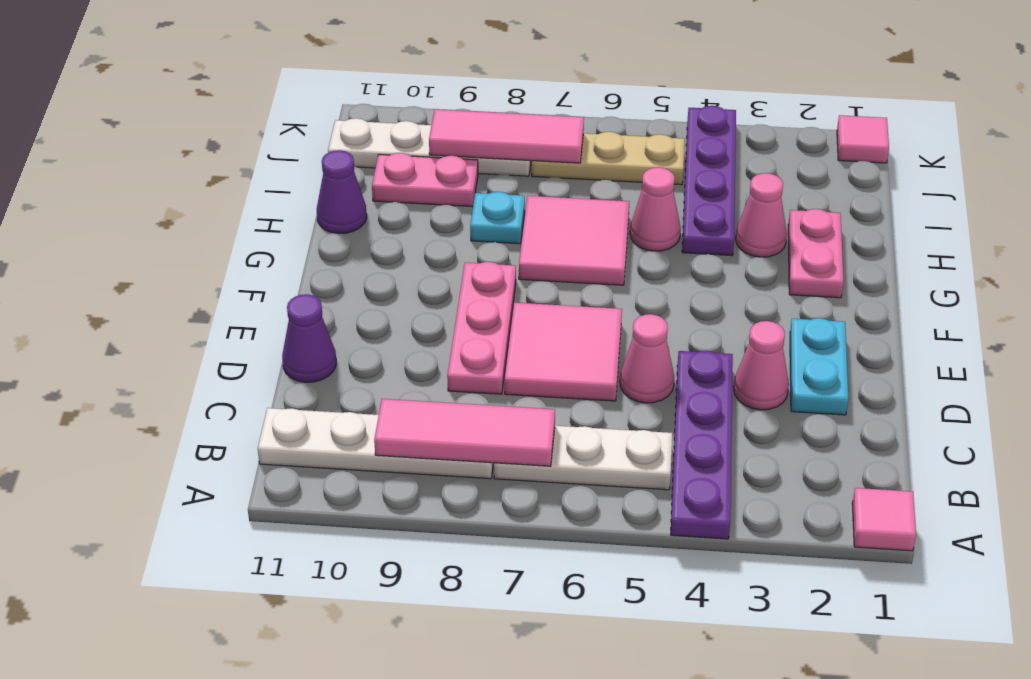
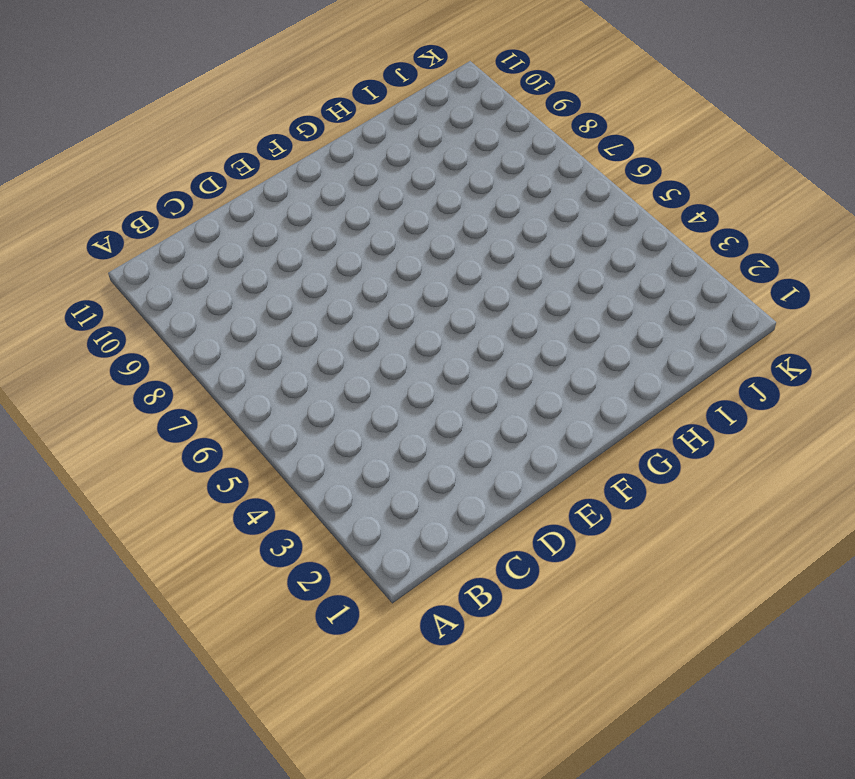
none -> pink tile A1 level 1
none -> purple plate A4:D4 level 1
none -> white plate B5:B7 level 1

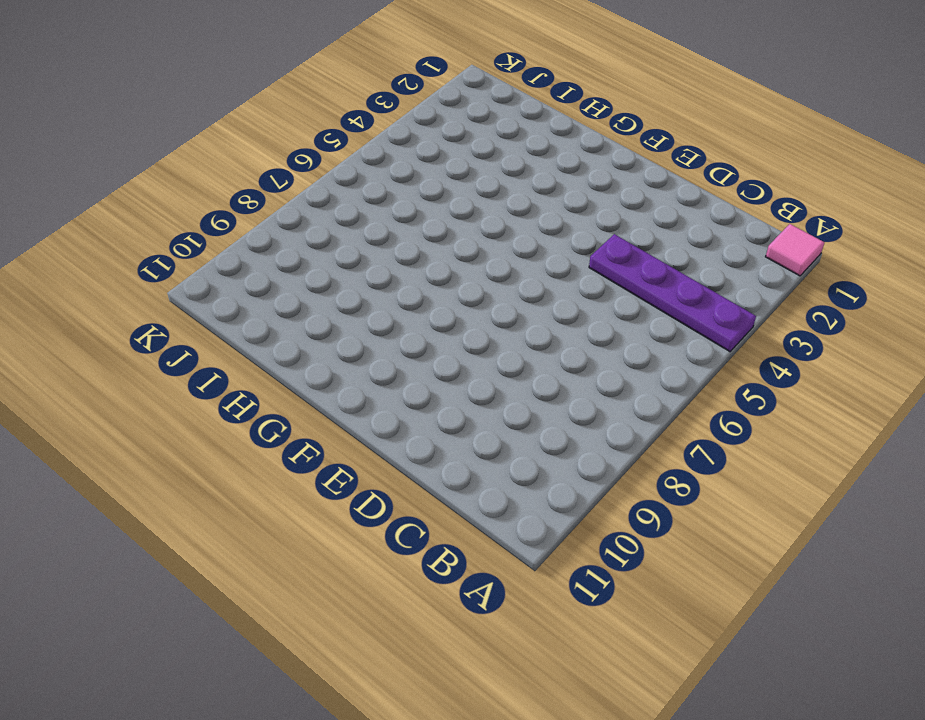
none -> white plate B5:B7 level 1
none -> white plate B8:B11 level 1
none -> cyan plate D2:E2 level 1

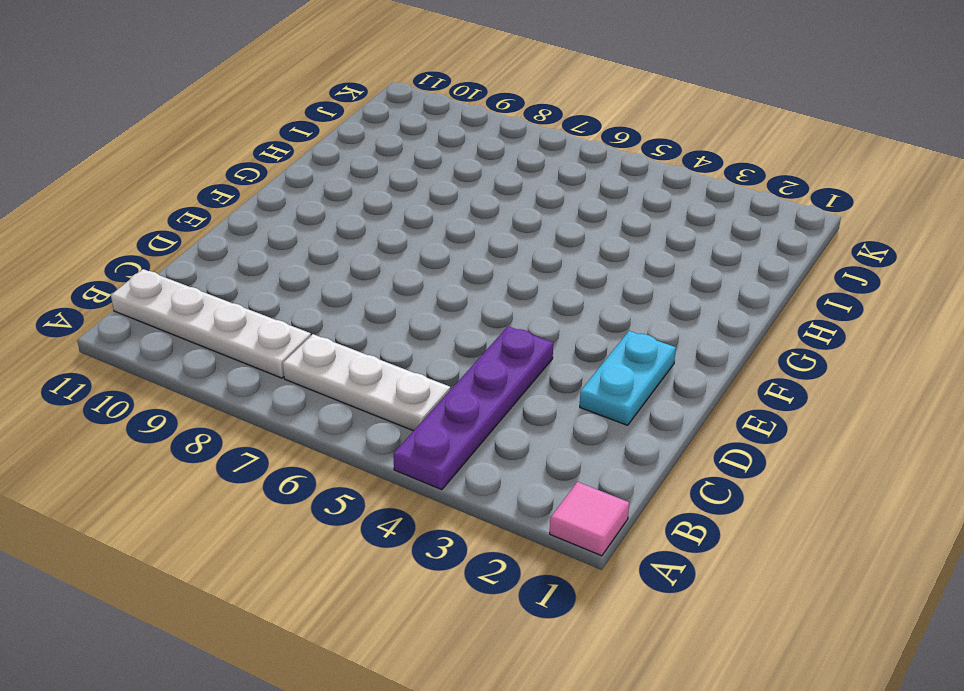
none -> pink cone D3 level 1
none -> pink cone D5 level 1
none -> pink tile D6:E7 level 1

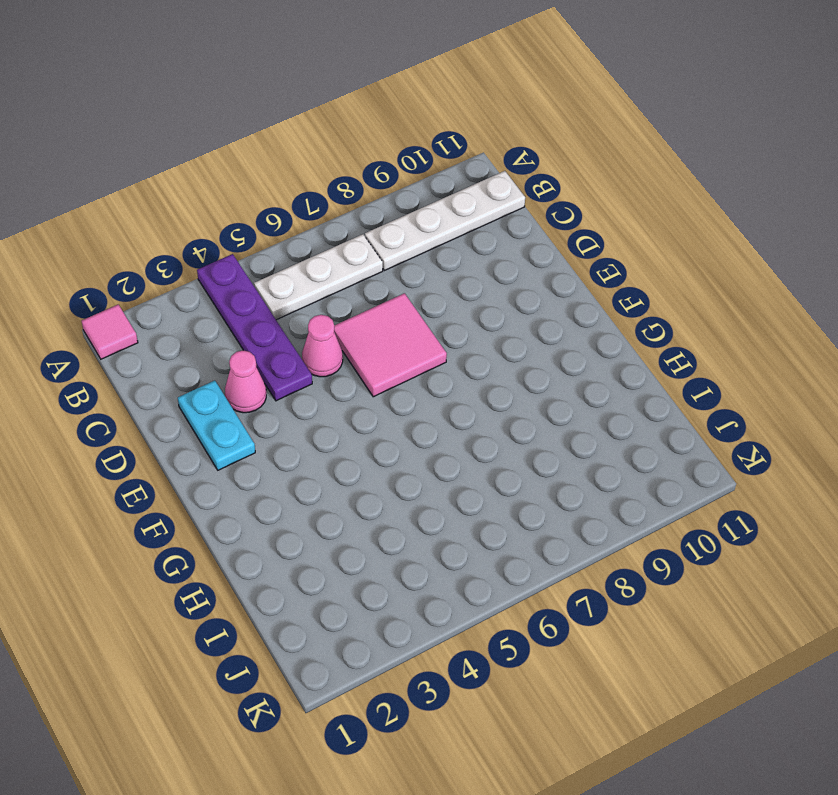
none -> pink plate D8:F8 level 1
none -> purple cone D11 level 1
none -> pink plate G2:H2 level 1

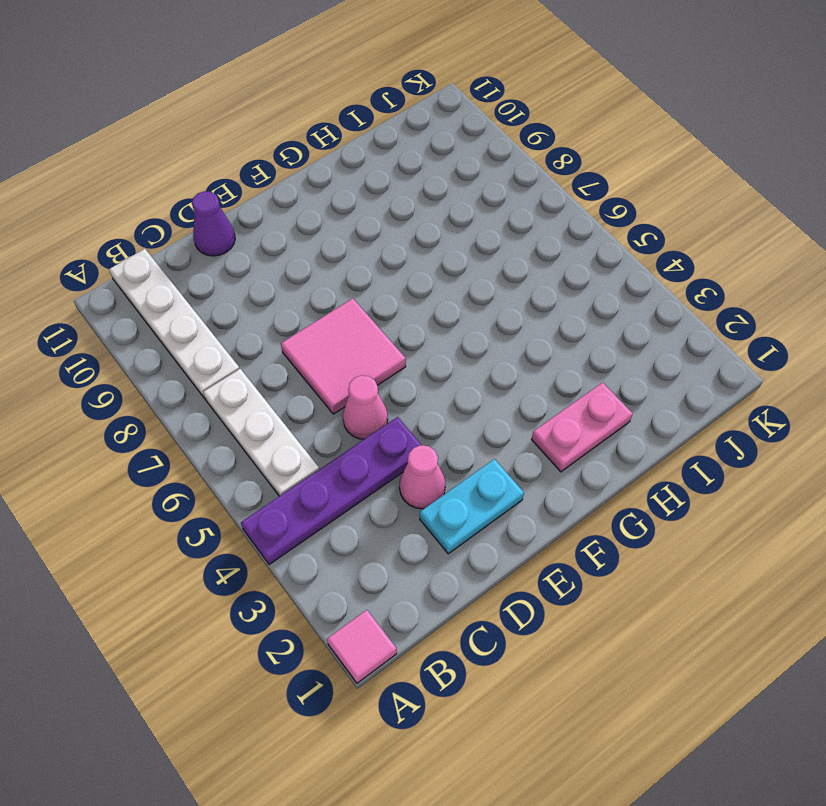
none -> pink plate D8:F8 level 1
none -> pink tile G6:H7 level 1
none -> pink cone H3 level 1

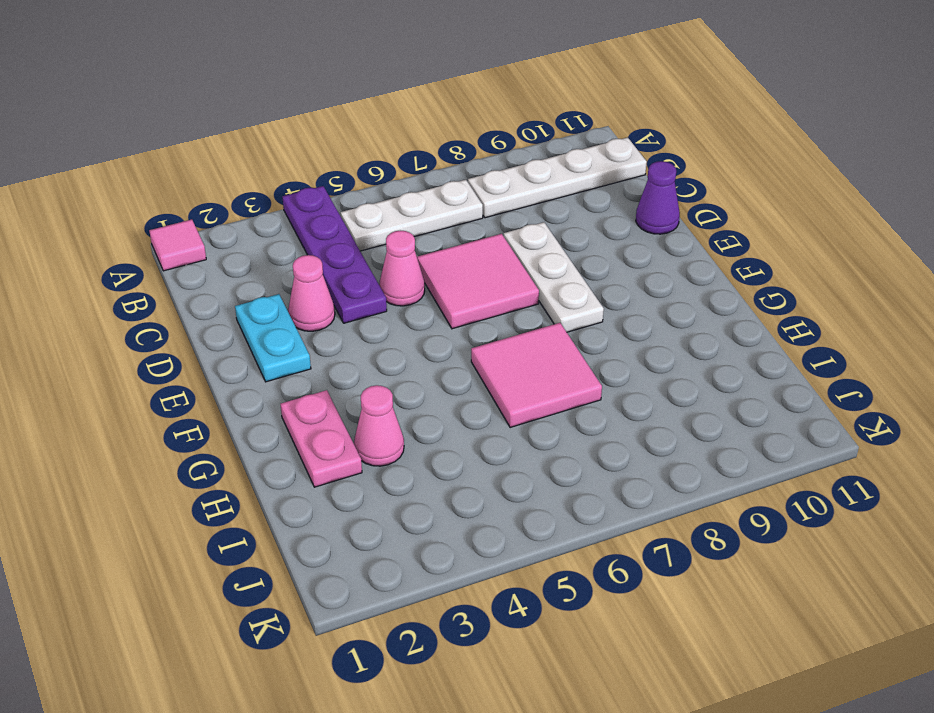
white plate D8:F8 level 1 -> pink plate D8:F8 level 1
none -> purple plate H4:K4 level 1
none -> pink cone H5 level 1
none -> cyan plate H8 level 1

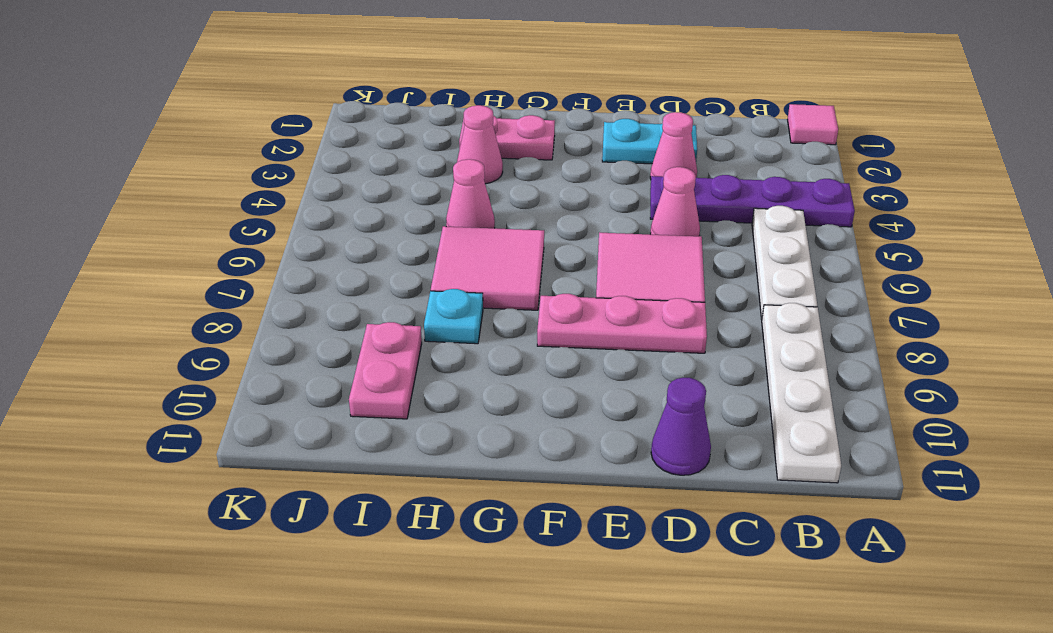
none -> purple plate H4:K4 level 1
none -> purple cone H11 level 1
none -> tan plate J5:J7 level 1

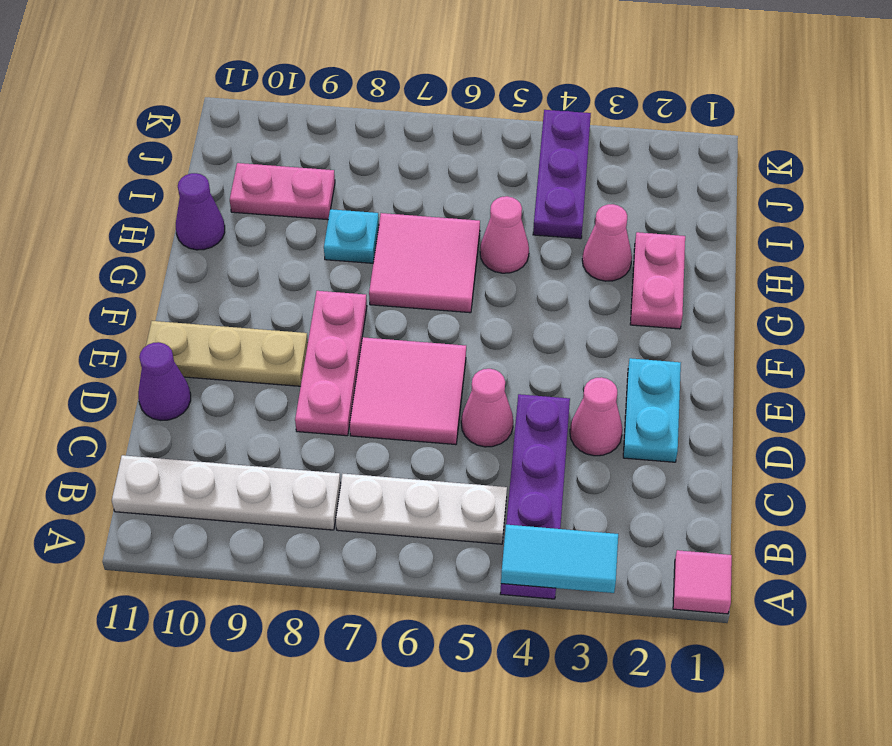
cyan tile A3:A4 level 2 -> none
tan plate E9:E11 level 1 -> tan plate J5:J7 level 1
purple plate I4:K4 level 1 -> purple plate H4:K4 level 1
none -> white plate J8:J11 level 1
none -> pink tile K1 level 1
none -> pink tile B7:B9 level 2

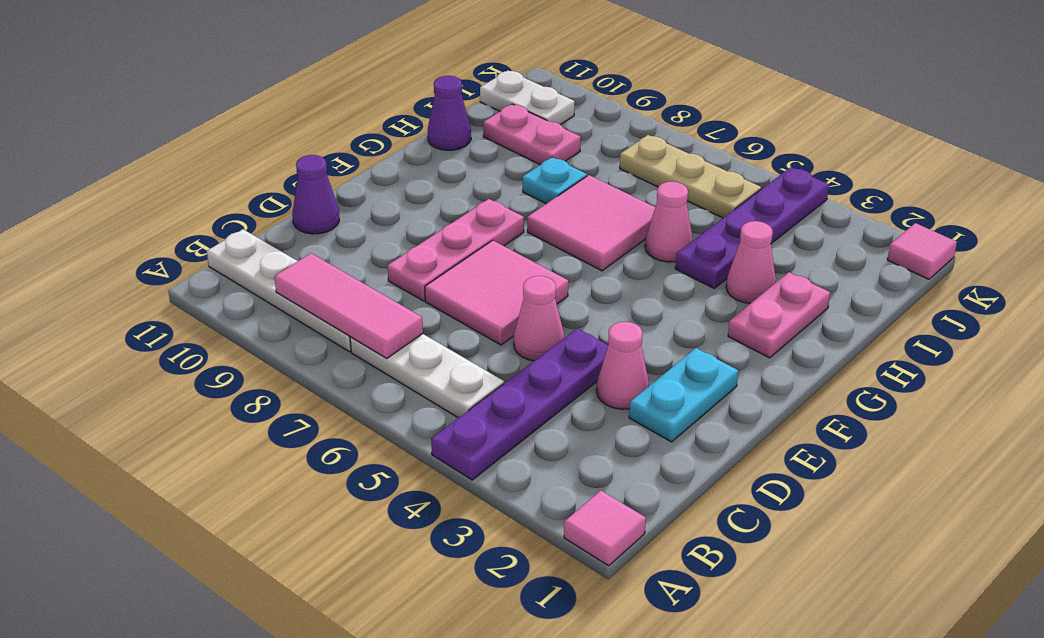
white plate J10:J11 level 1 -> white plate J8:J11 level 1
none -> pink tile J7:J9 level 2

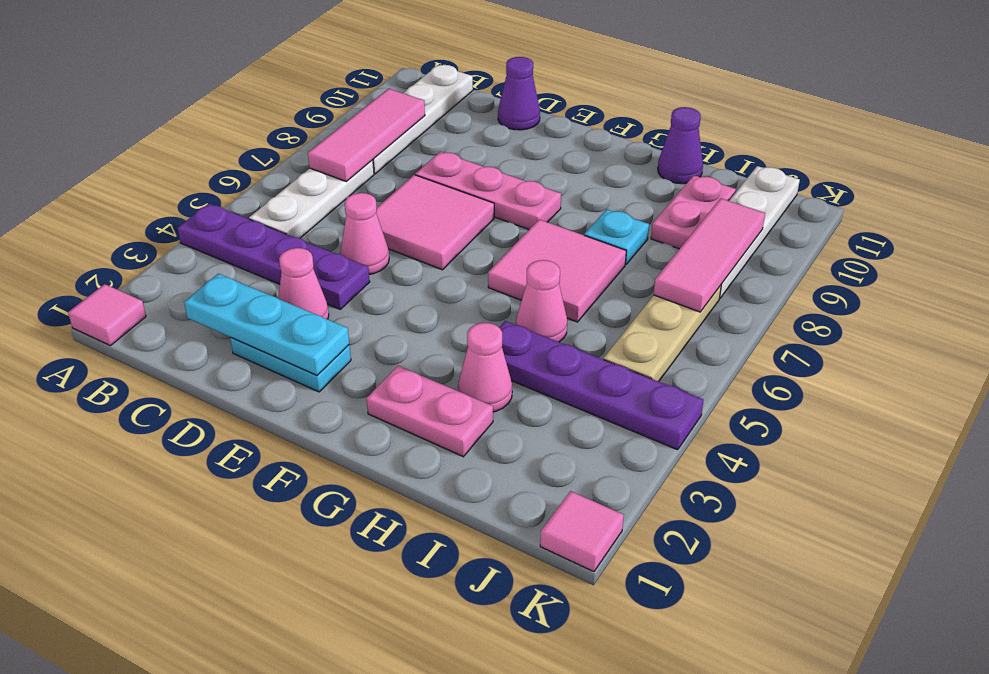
cyan plate C2:E2 level 2 -> none

